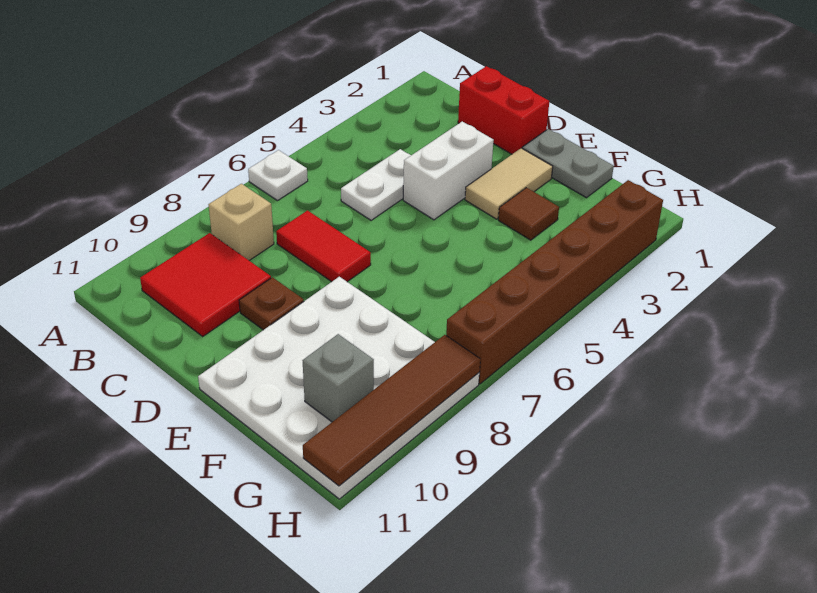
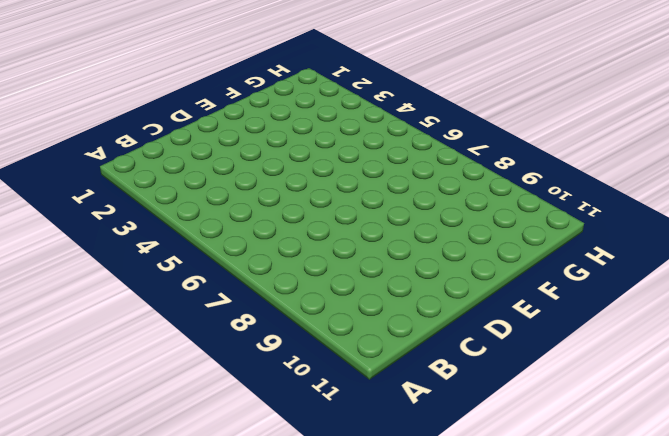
none -> white plate A6 level 1
none -> tan brick B8 level 1
none -> red tile B9:C10 level 1

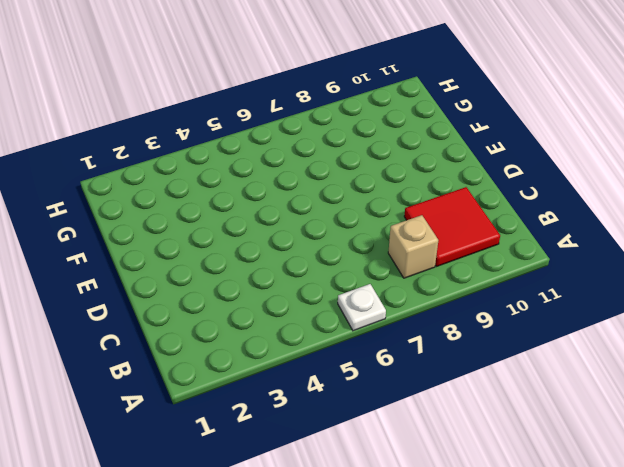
none -> red brick C1:D1 level 1
none -> white plate C4:C5 level 1
none -> red tile C7:D7 level 1

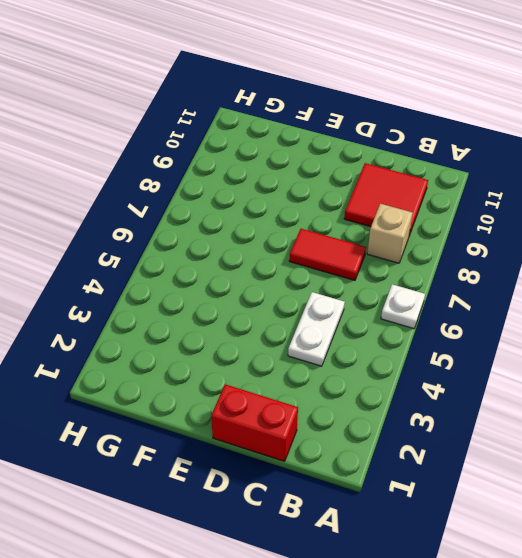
none -> white brick D3:D4 level 1
none -> brown plate D9 level 1
none -> grey plate E1:F1 level 1

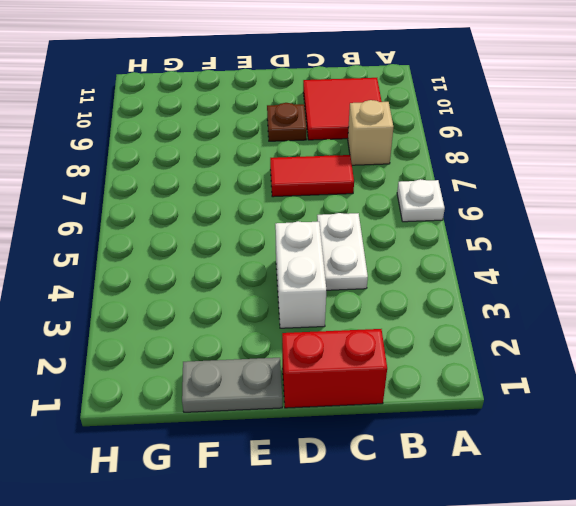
none -> tan tile E2:E3 level 1
none -> white plate E8:H11 level 1
none -> brown tile F3 level 1

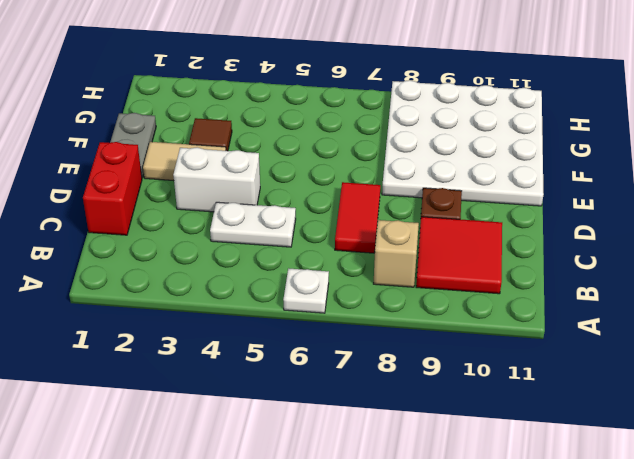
none -> brown brick H2:H7 level 1
none -> grey brick G10 level 2
none -> brown tile H8:H11 level 2

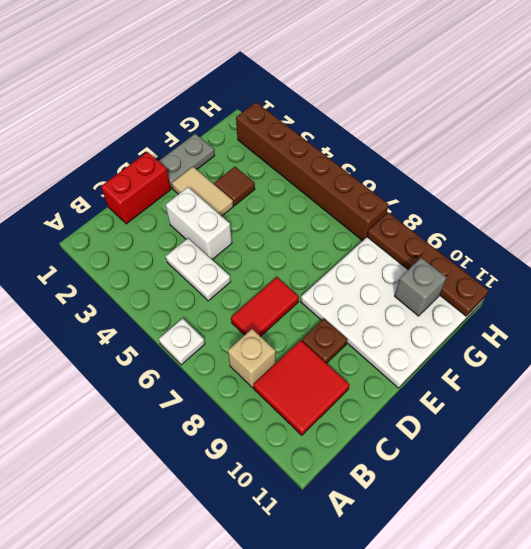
brown plate H8:H11 level 2 -> brown tile H8:H11 level 2

